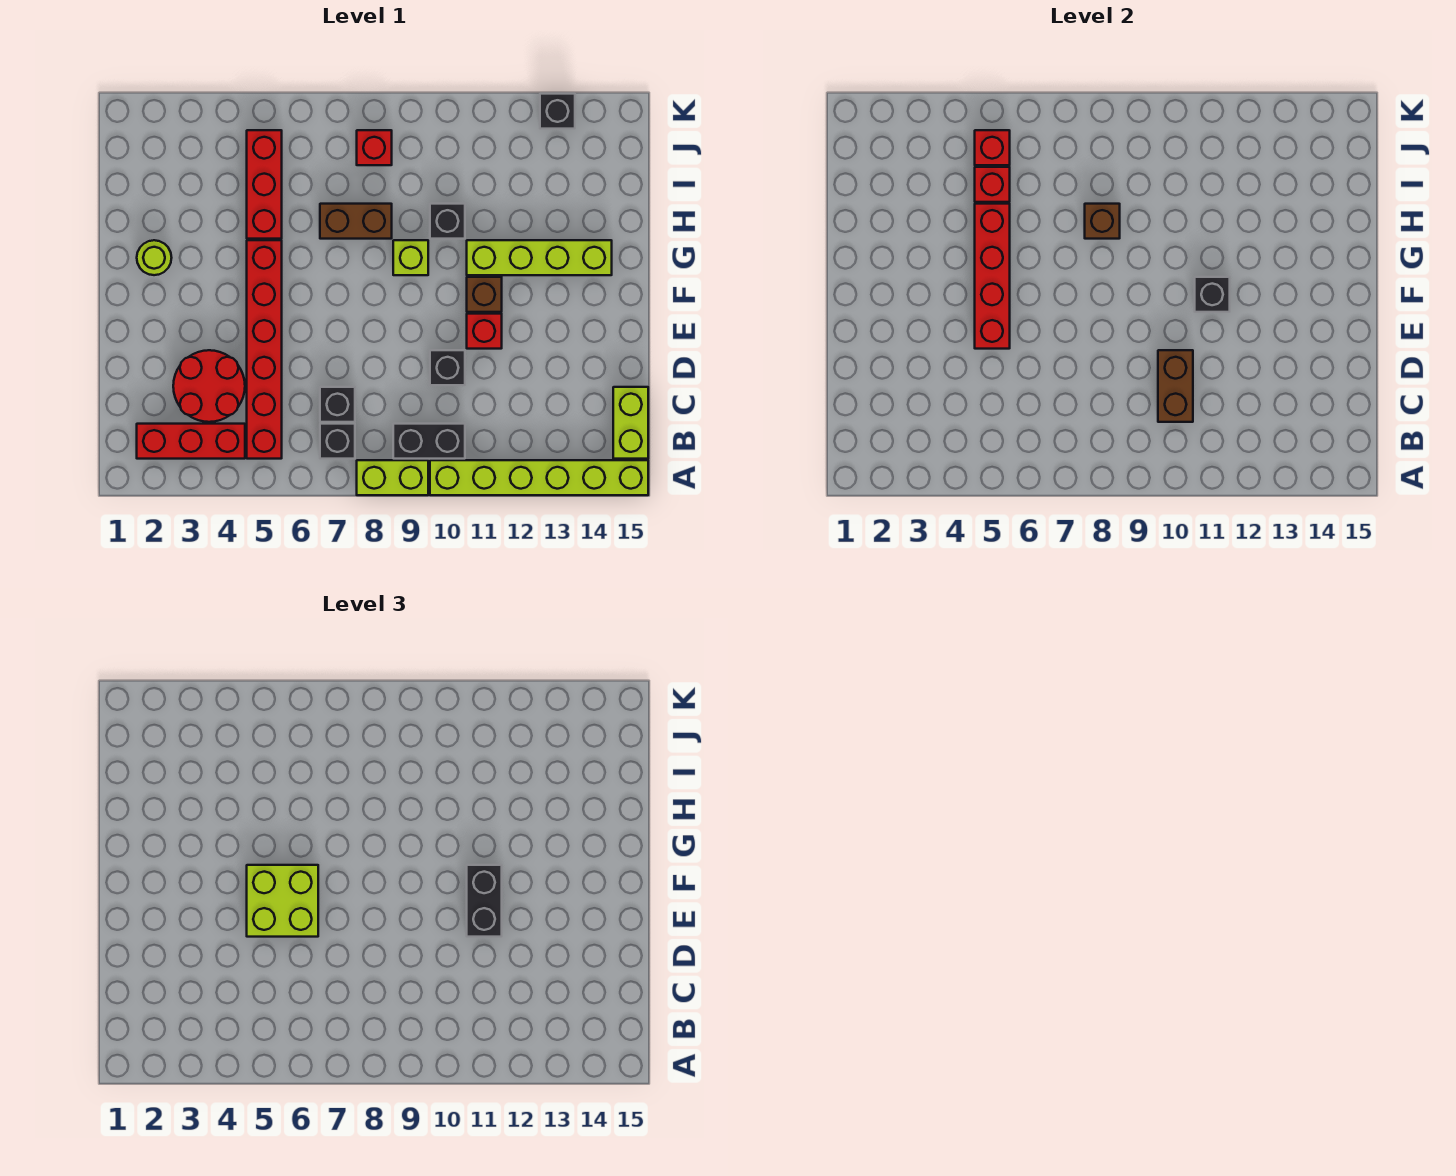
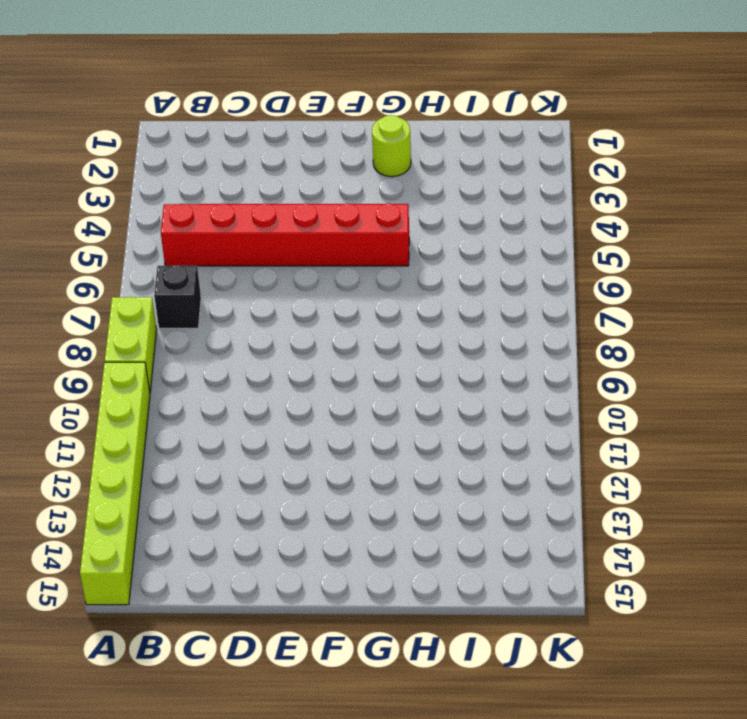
none -> red brick B2:B4 level 1
none -> black brick B9:B10 level 1
none -> lime brick B15:C15 level 1

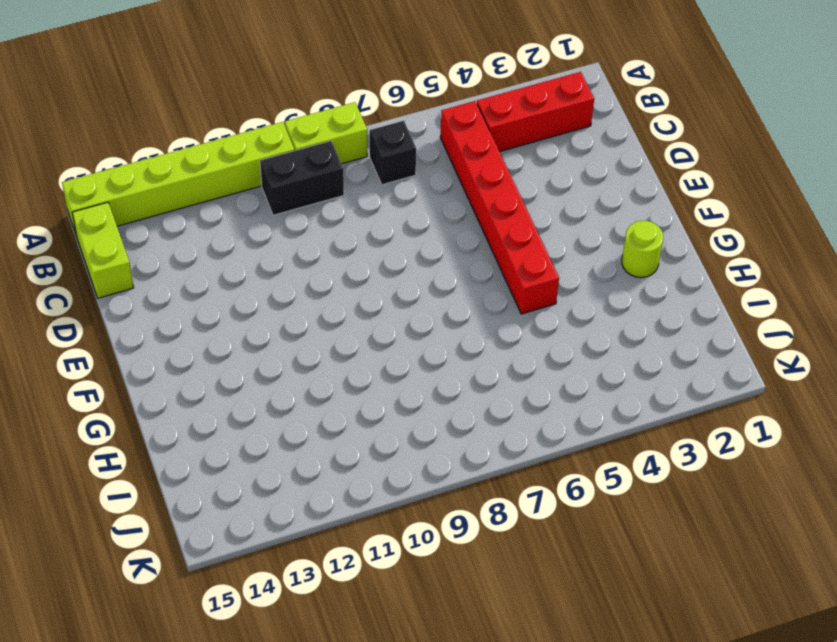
none -> red round brick C3:D4 level 1
none -> black brick C7 level 1
none -> black brick D10 level 1

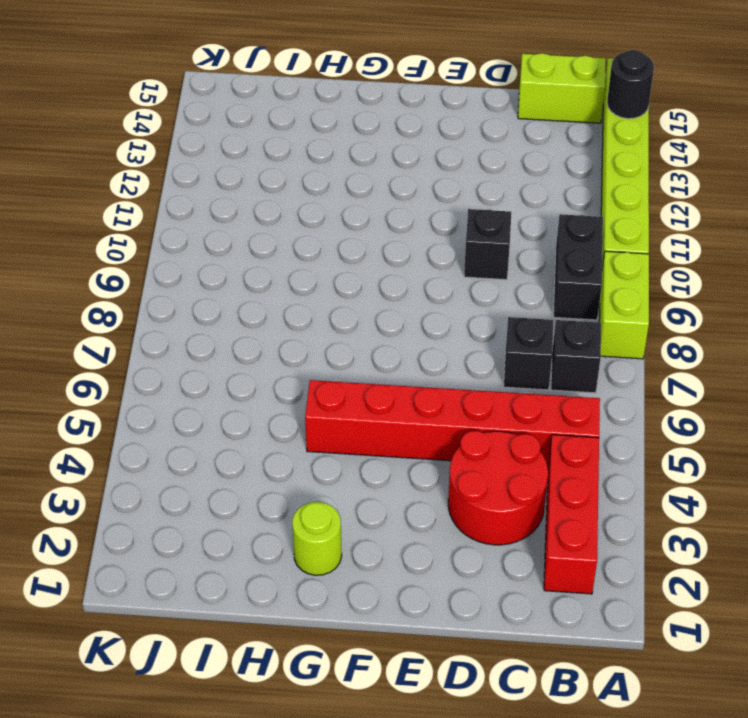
black round brick A14 level 2 -> none
none -> red brick E11 level 1
none -> brown brick F11 level 1
none -> lime brick G9 level 1

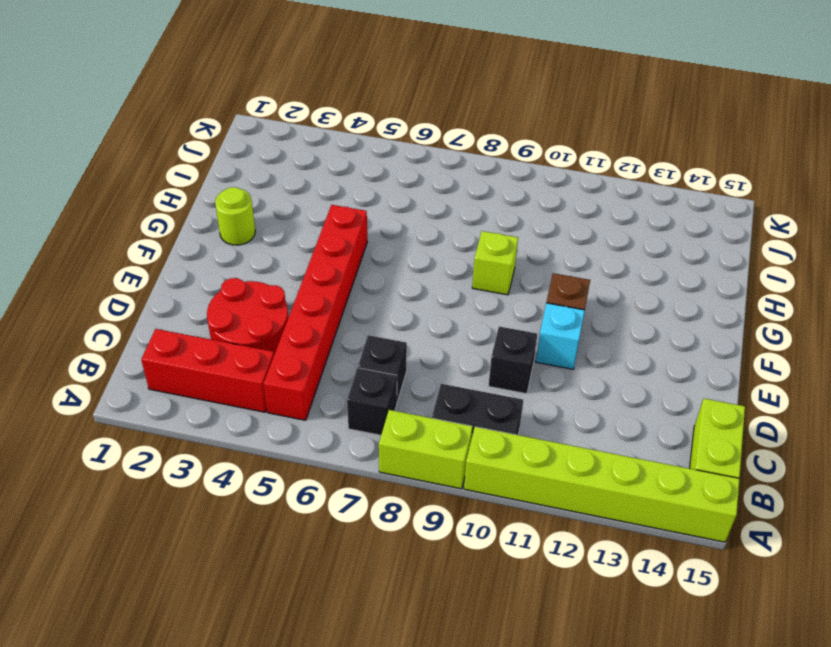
cyan brick E11 level 1 -> red brick E11 level 1
none -> lime brick G11:G14 level 1
none -> red brick H5:J5 level 1
none -> brown brick H7:H8 level 1

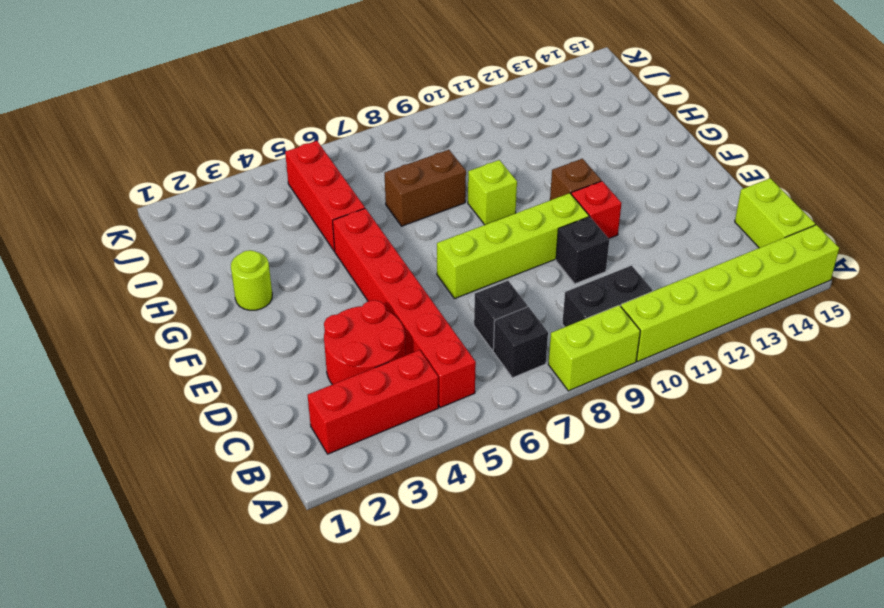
lime brick E7:E10 level 1 -> lime brick G11:G14 level 1
none -> black brick H10 level 1
none -> red brick J8 level 1
none -> black brick K13 level 1

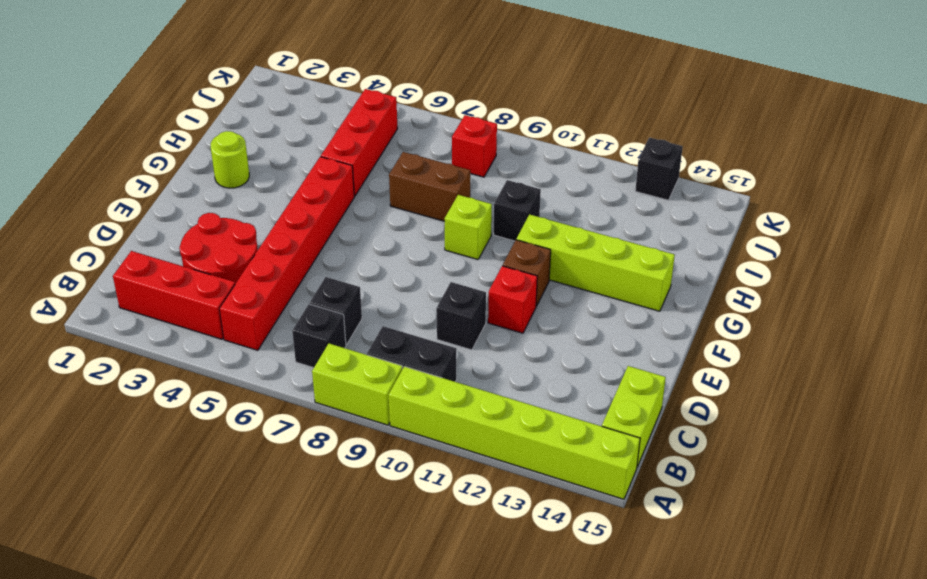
none -> brown brick C10:D10 level 2
none -> red brick E5:H5 level 2
none -> black brick F11 level 2

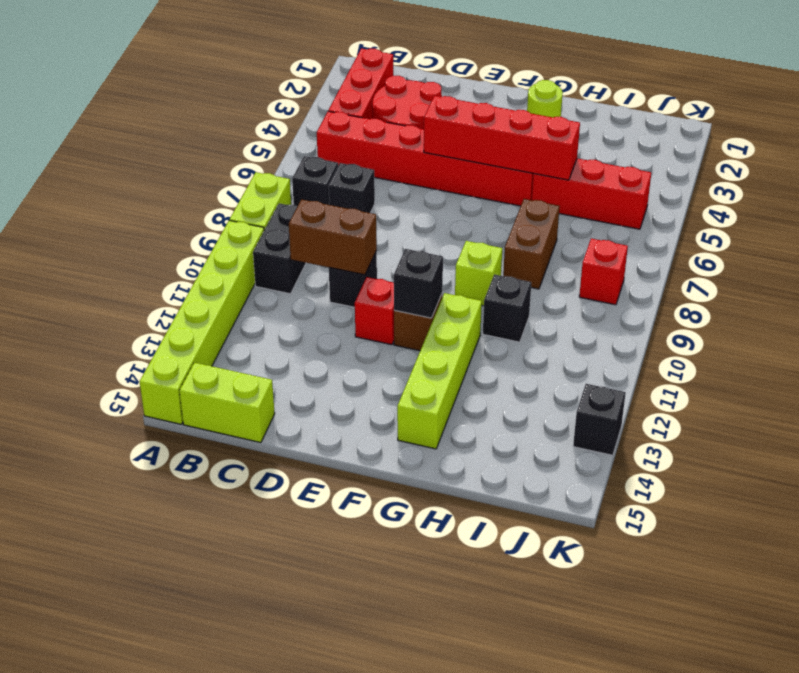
none -> brown brick H8 level 2
none -> red brick I5 level 2
none -> red brick J5 level 2

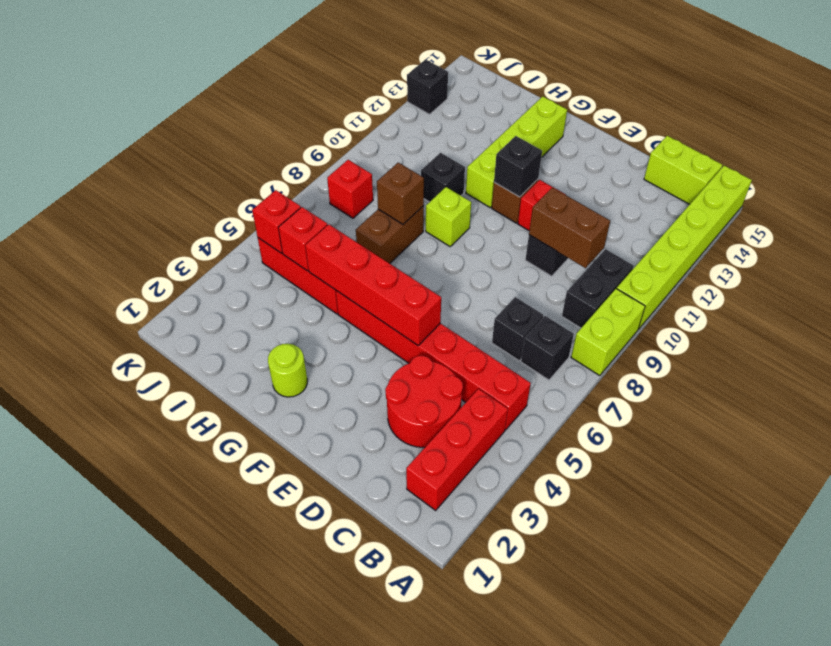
none -> lime brick E5:F6 level 3
none -> black brick E11:F11 level 3

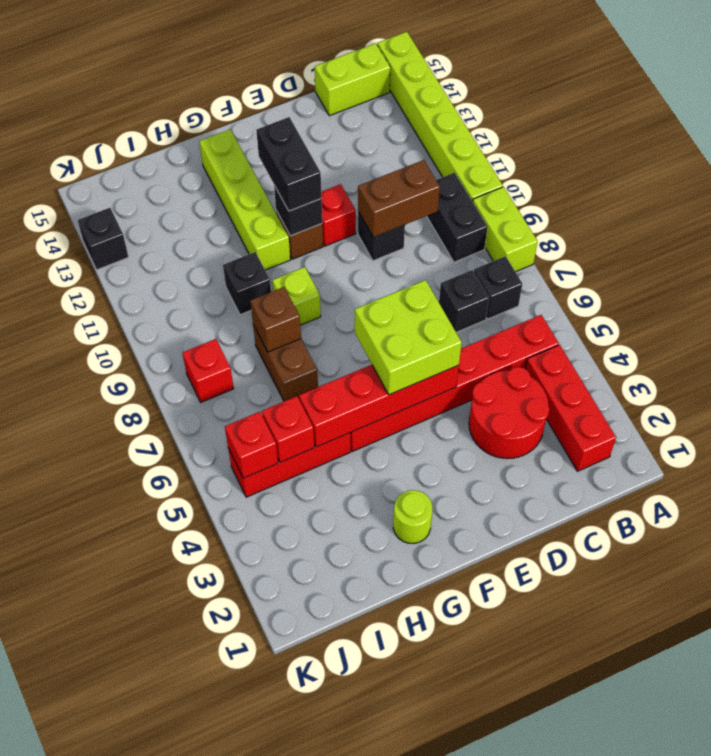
black brick F11:F12 level 3 -> black brick E11:F11 level 3

